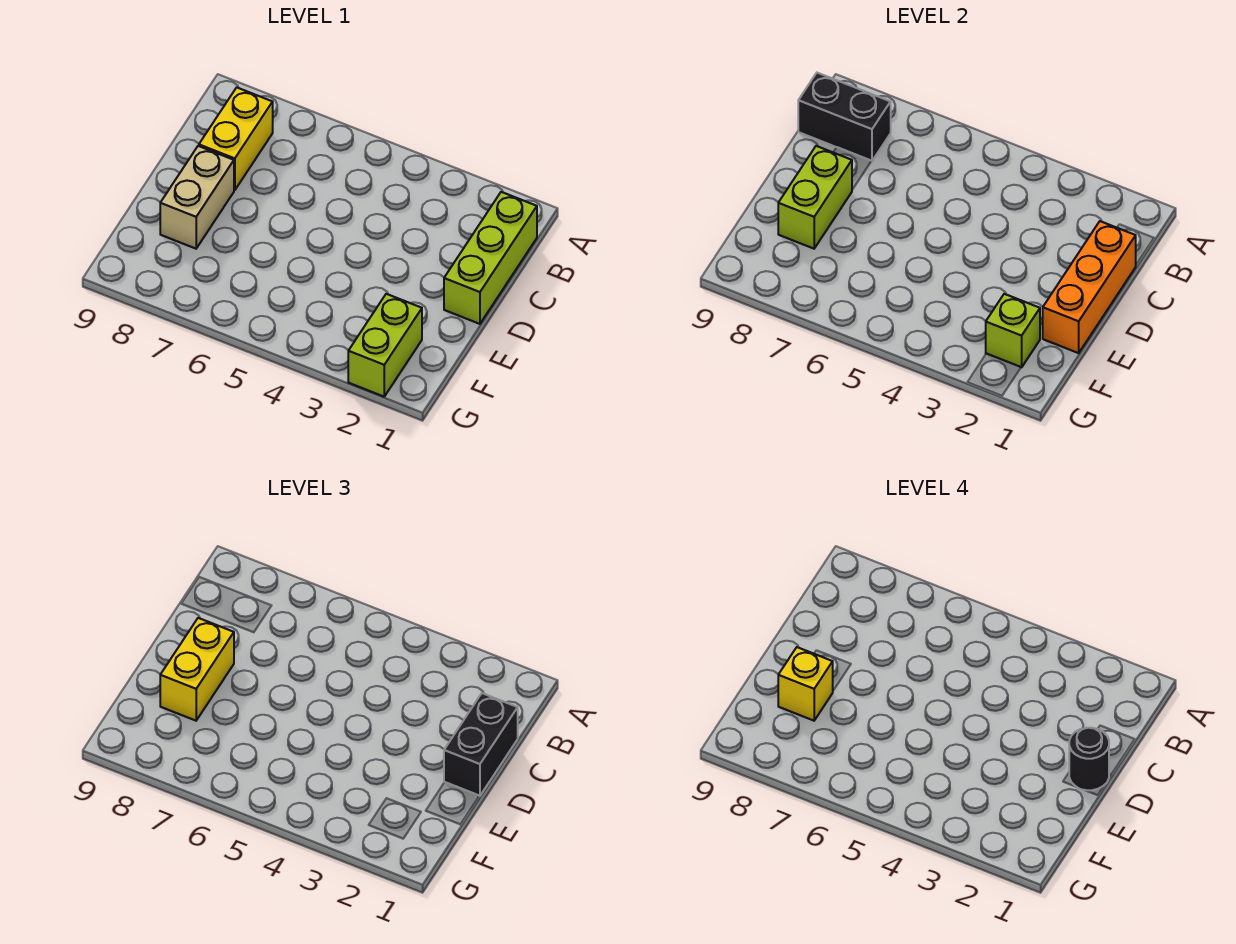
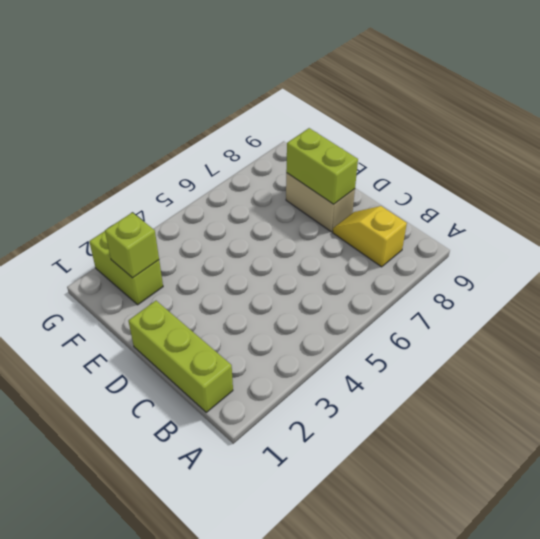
yellow slope B8:C8 level 1 top B -> yellow brick B8:C8 level 1
none -> black brick B8:B9 level 2
none -> orange brick C1:E1 level 2
none -> black brick C1:D1 level 3

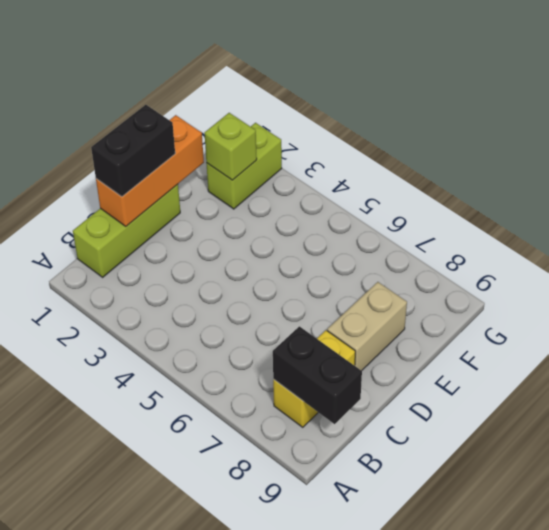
none -> lime brick D8:E8 level 2
none -> yellow brick D8:E8 level 3
none -> black round brick D1 level 4

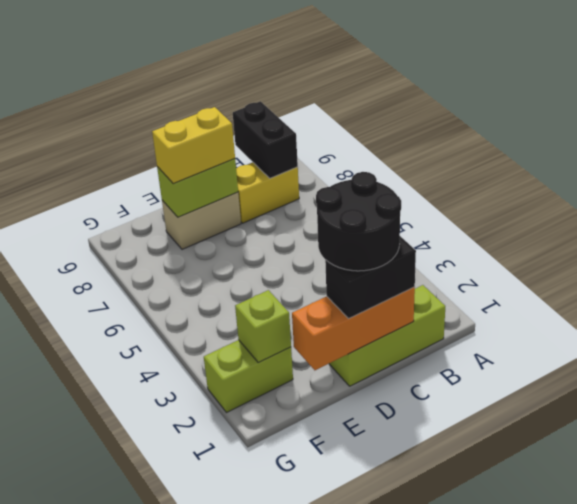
black round brick C1:D2 level 4 -> black round brick D1 level 4
none -> yellow brick E8 level 4

